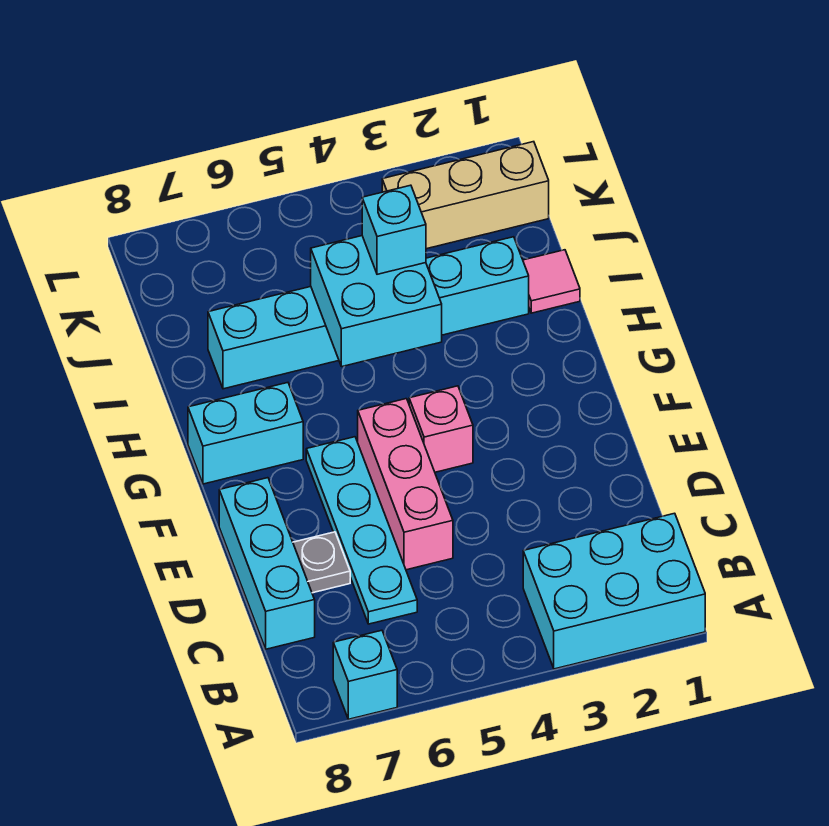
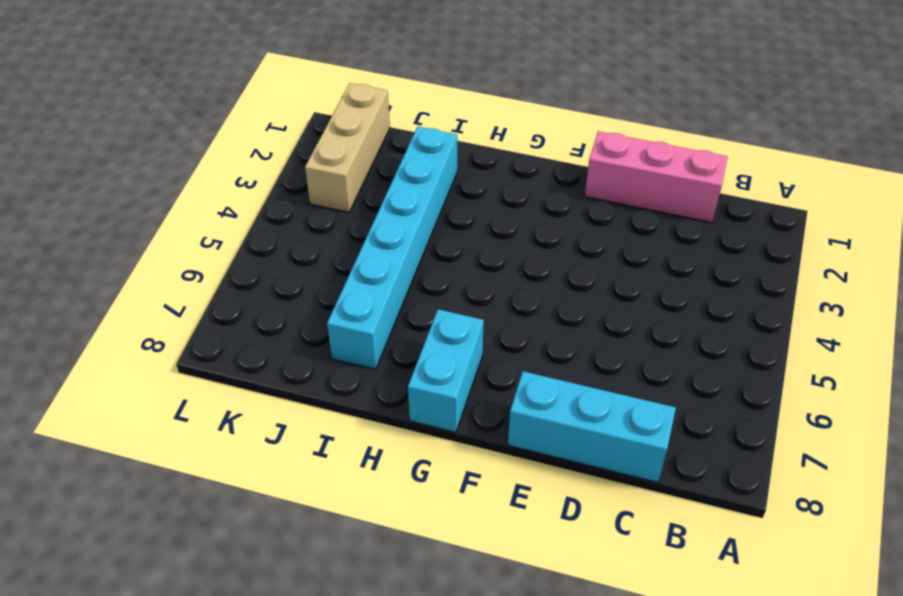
pink brick C1:E1 level 1 -> pink brick D5:F5 level 1
none -> cyan brick A1:B3 level 1
none -> cyan brick A7 level 1
none -> cyan plate C6:F6 level 1

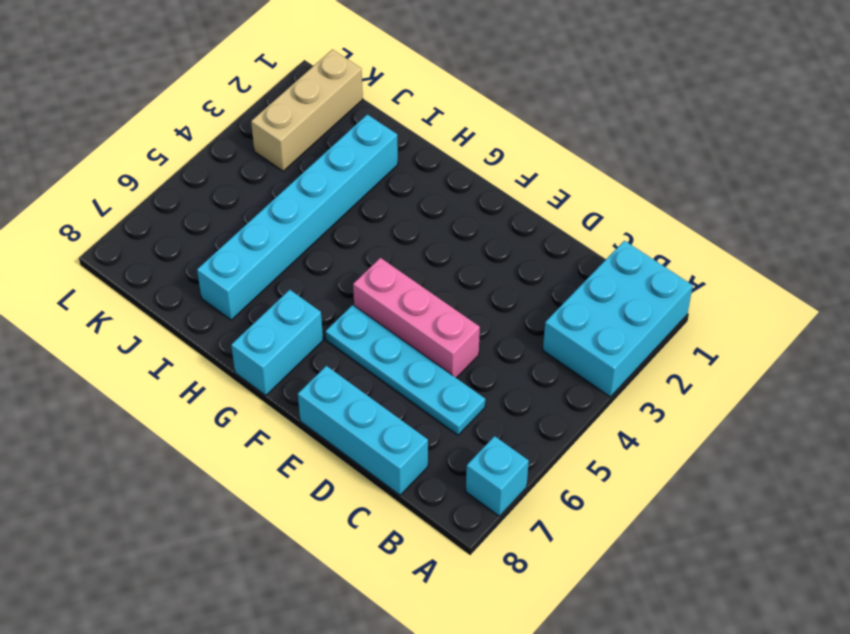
none -> grey plate D7 level 1
none -> pink brick F4 level 1
none -> pink tile I1 level 1

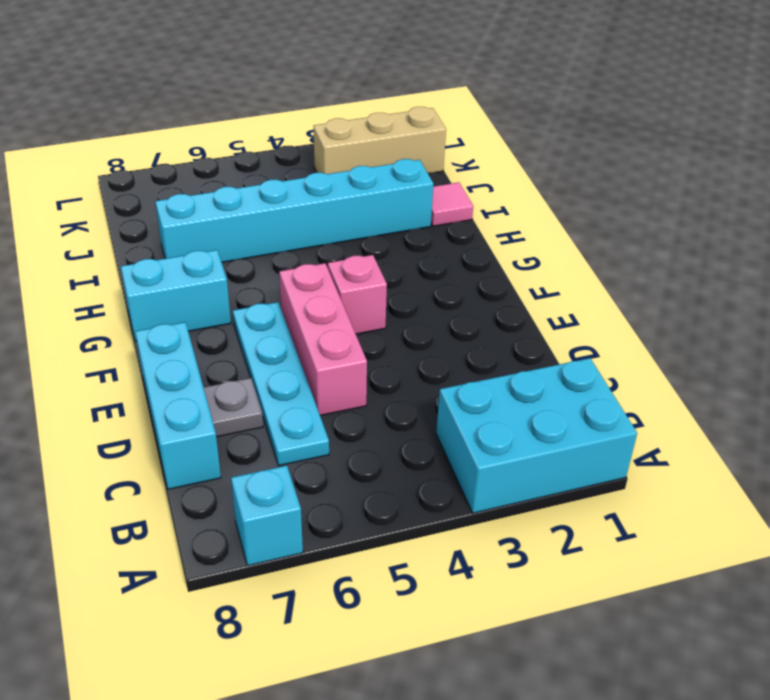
none -> cyan brick H4:I5 level 2
none -> cyan brick I4 level 3

